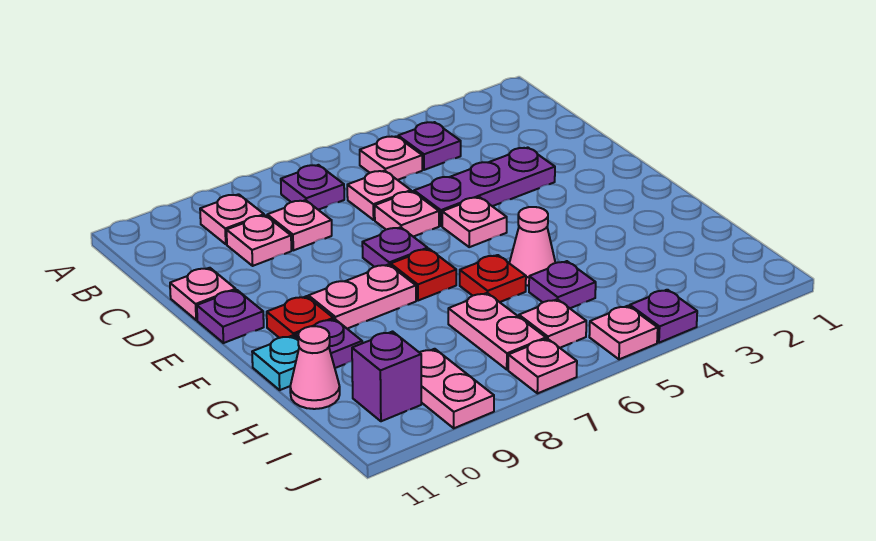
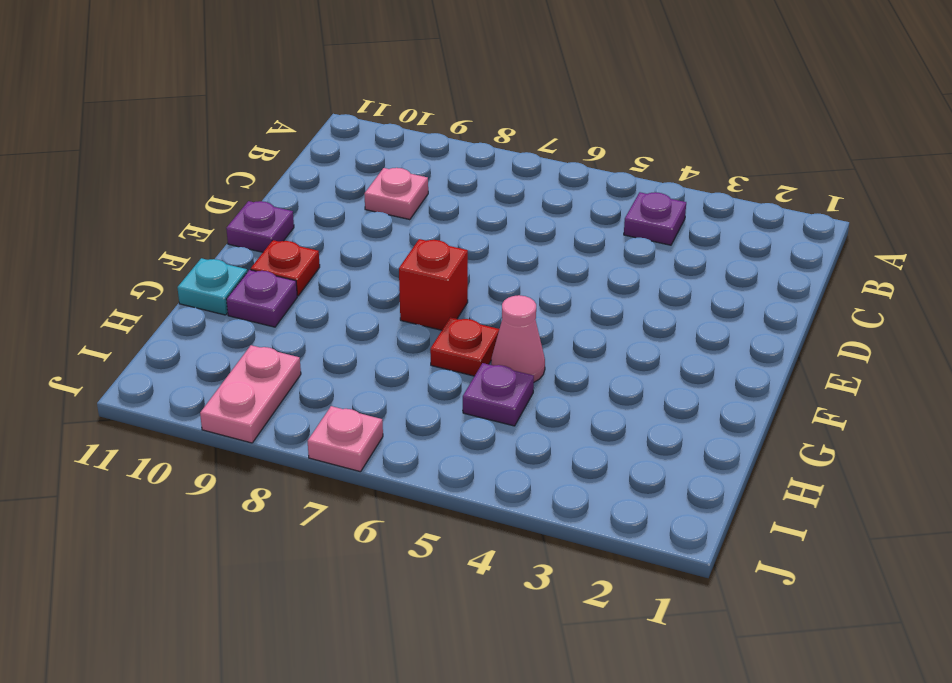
red brick F7 level 1 -> red plate F7 level 1
none -> pink plate B5 level 1
none -> purple plate B7 level 1
none -> pink plate B9 level 1

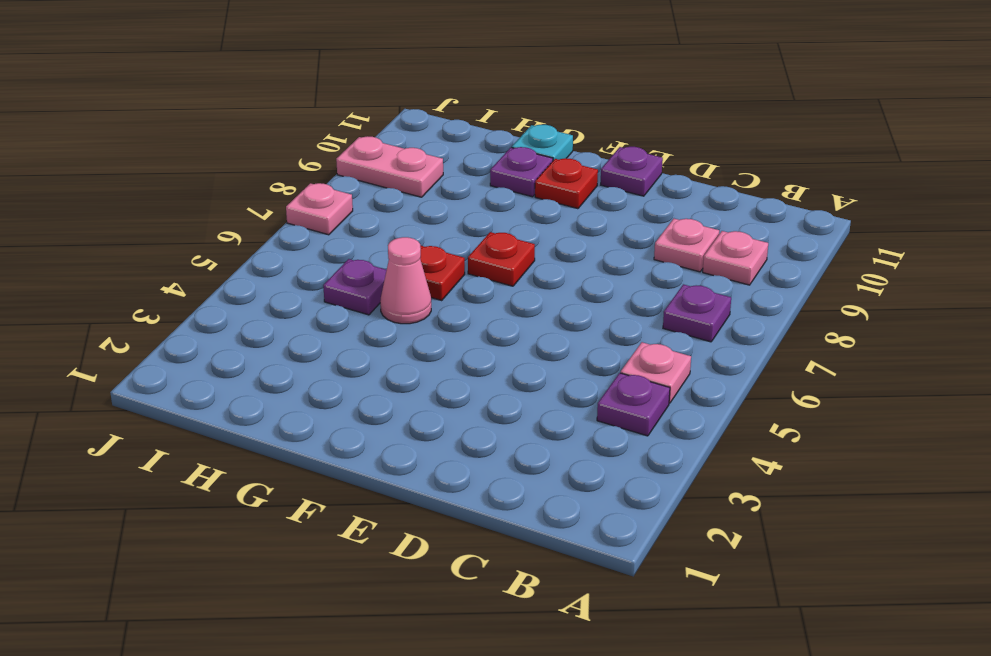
none -> pink plate C6 level 1
none -> pink plate C8 level 1
none -> purple plate D3:D5 level 1

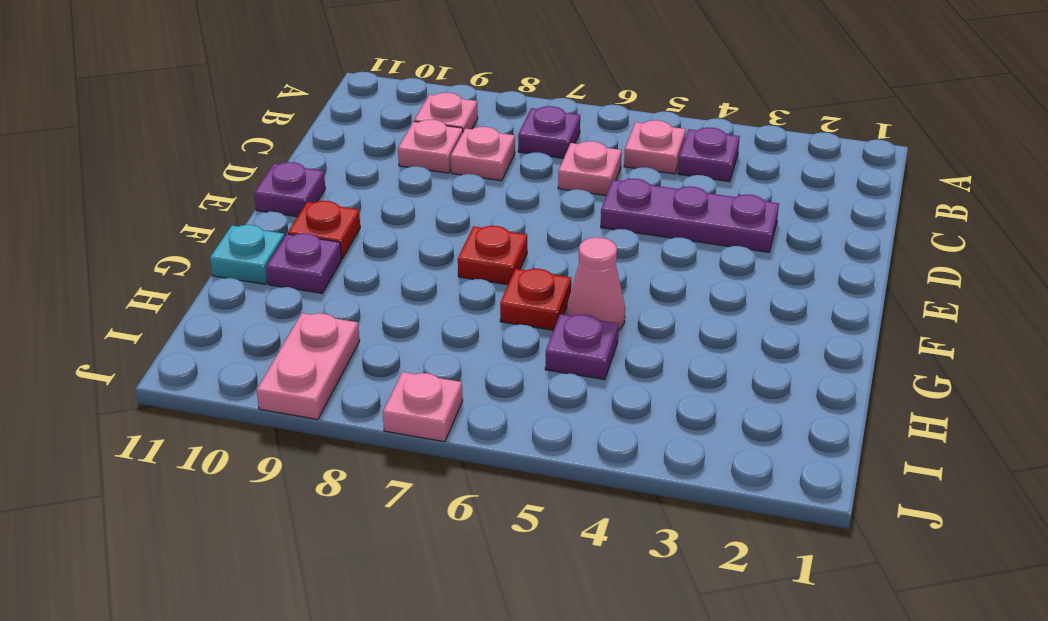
none -> pink plate D6 level 1
none -> pink plate D11 level 1
none -> pink plate E5 level 1

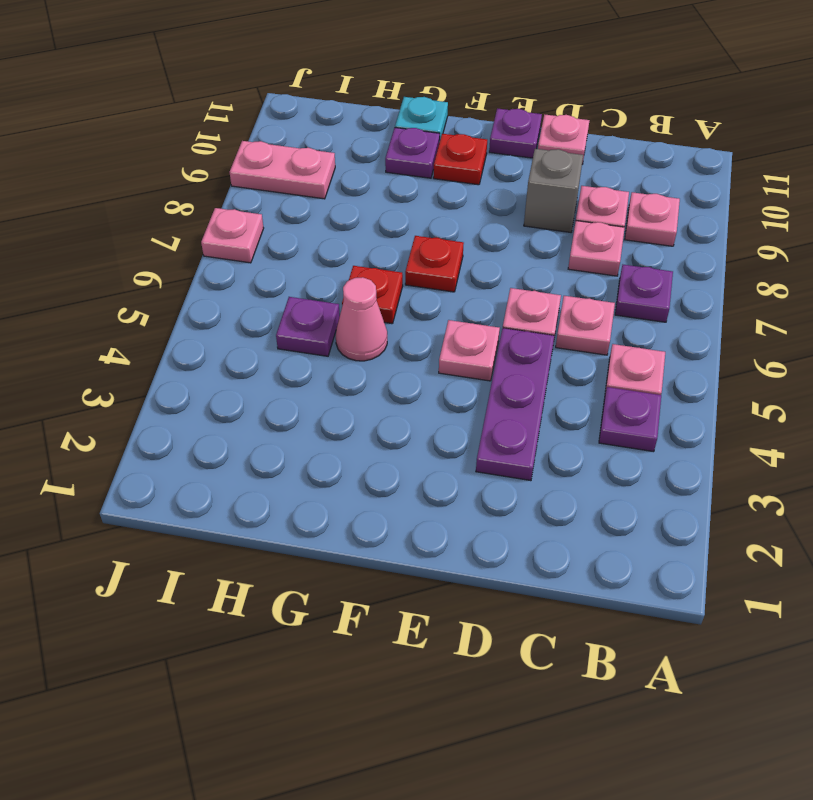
grey brick D9 level 1 -> none
none -> purple plate E7 level 1
none -> pink plate F8:F9 level 1
none -> pink plate H7:I7 level 1

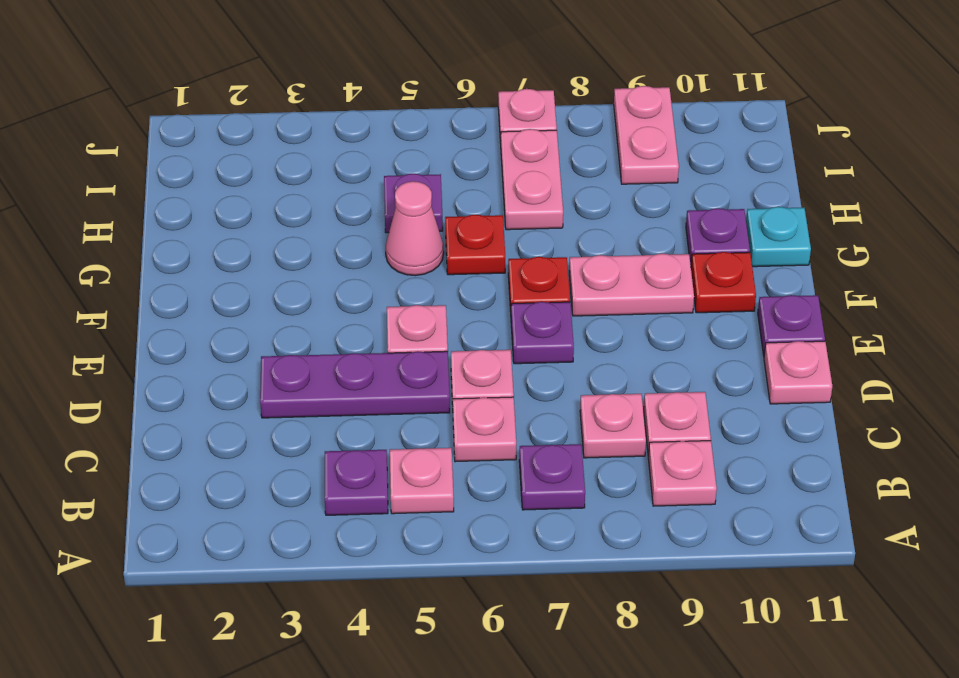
none -> pink cone H11 level 1
none -> pink plate I6 level 1
none -> purple brick I10 level 1

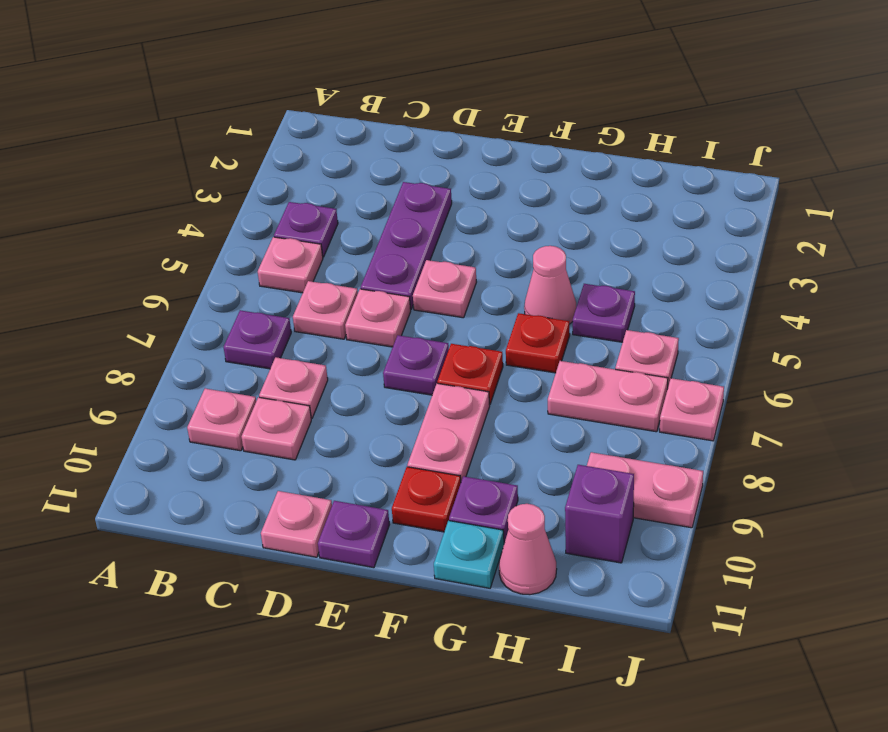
none -> purple plate J4 level 1
none -> pink plate J5 level 1

